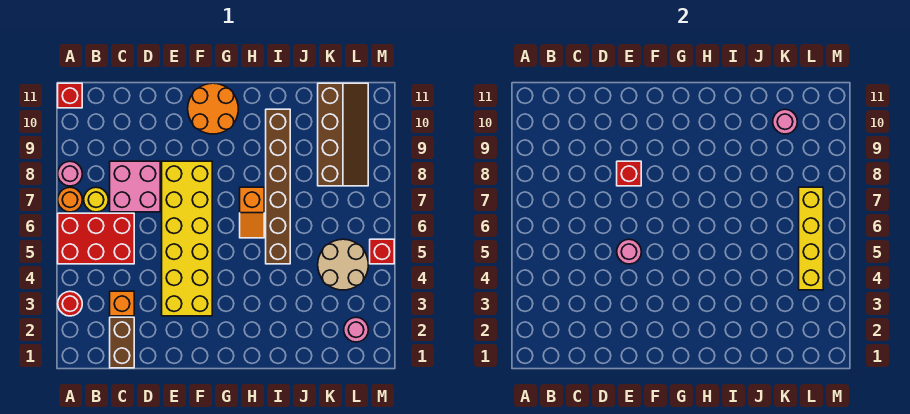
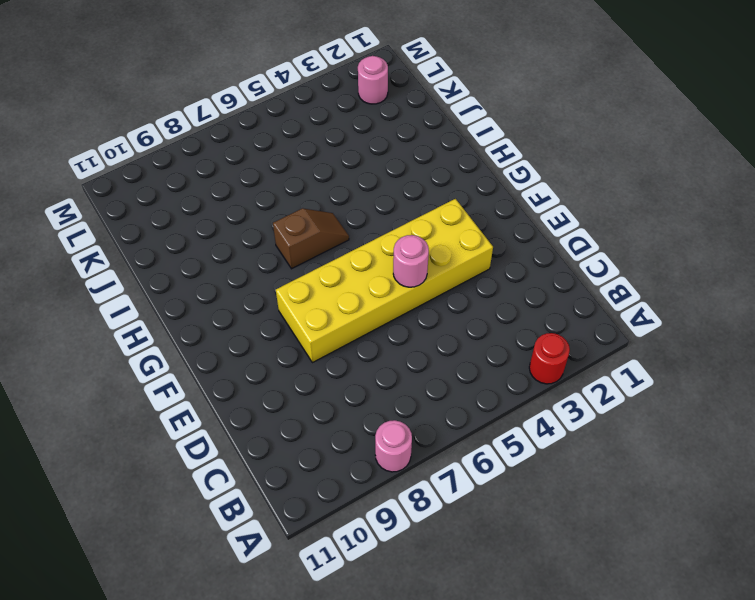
brown slope H6:H7 level 1 top 7 -> orange slope H6:H7 level 1 top 7
none -> red brick A5:C6 level 1
none -> orange round brick A7 level 1
none -> red brick A11 level 1

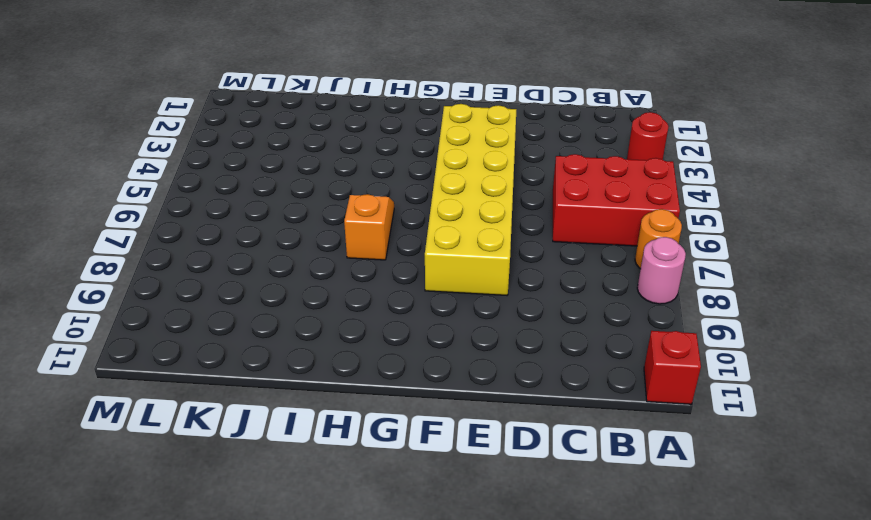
none -> yellow round brick B7 level 1
none -> brown brick C1:C2 level 1
none -> orange brick C3 level 1

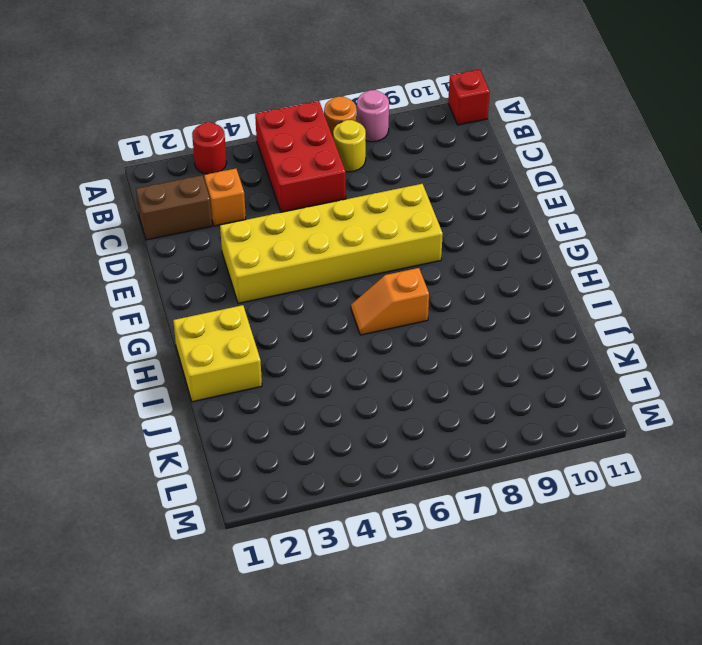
yellow brick H1:I2 level 1 -> none
none -> pink brick C7:D8 level 1
none -> orange round brick F10:G11 level 1
none -> brown brick I5:I10 level 1

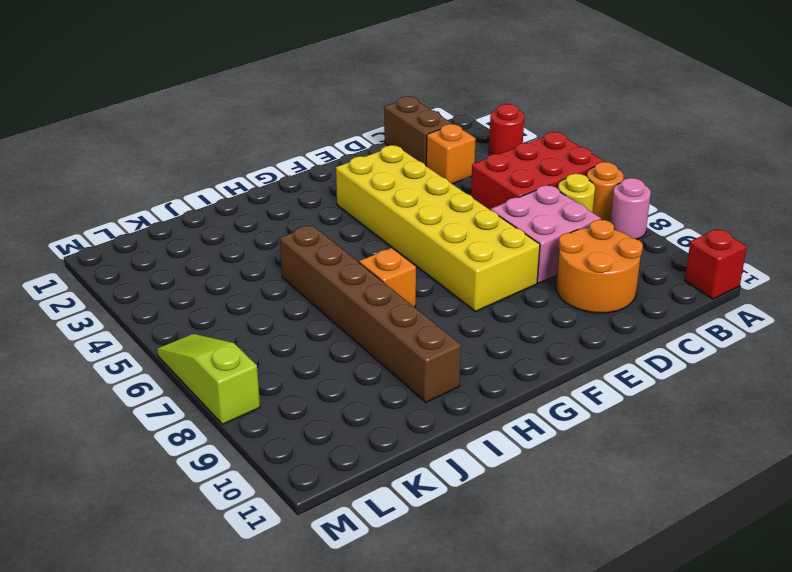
orange round brick C9:D10 level 1 -> orange round brick F10:G11 level 1
lime slope M6:M8 level 1 top 8 -> none
none -> tan round brick K4:L5 level 1
none -> brown slope K8:L11 level 1 top K
none -> pink round brick L2 level 1

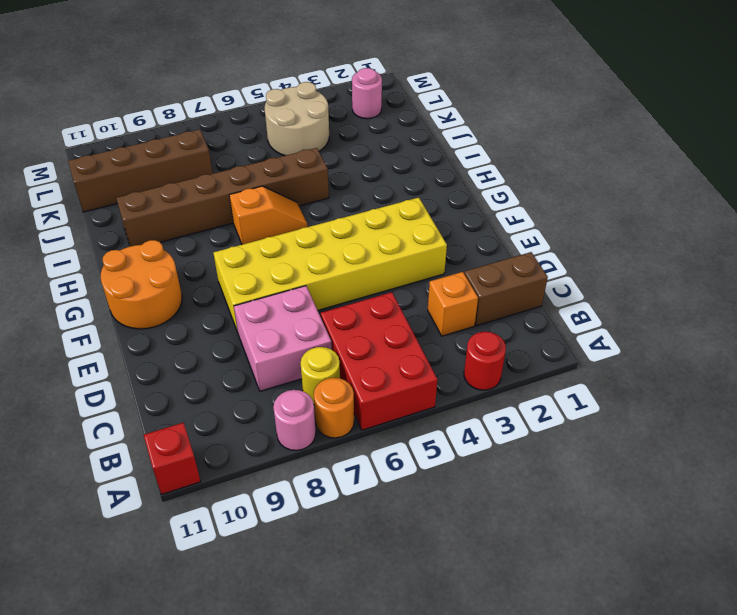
none -> red brick M5 level 1
none -> pink round brick E5 level 2
none -> red brick E8 level 2

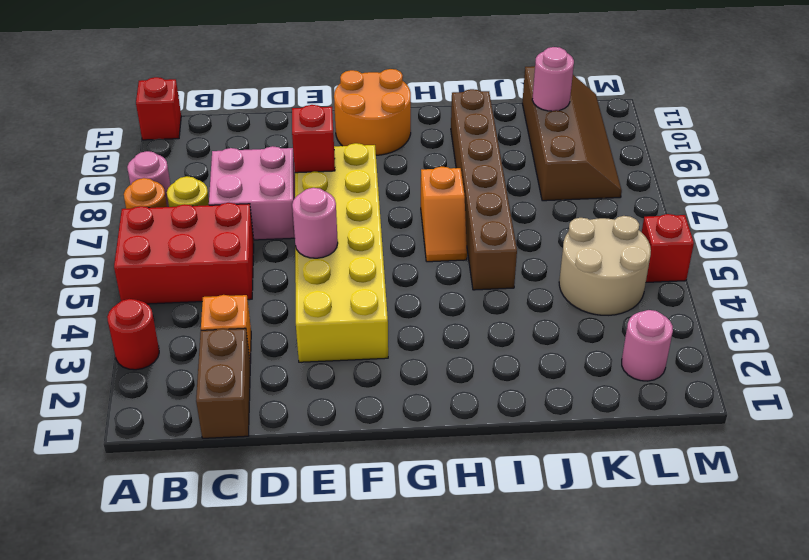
none -> yellow brick L4:L7 level 2

